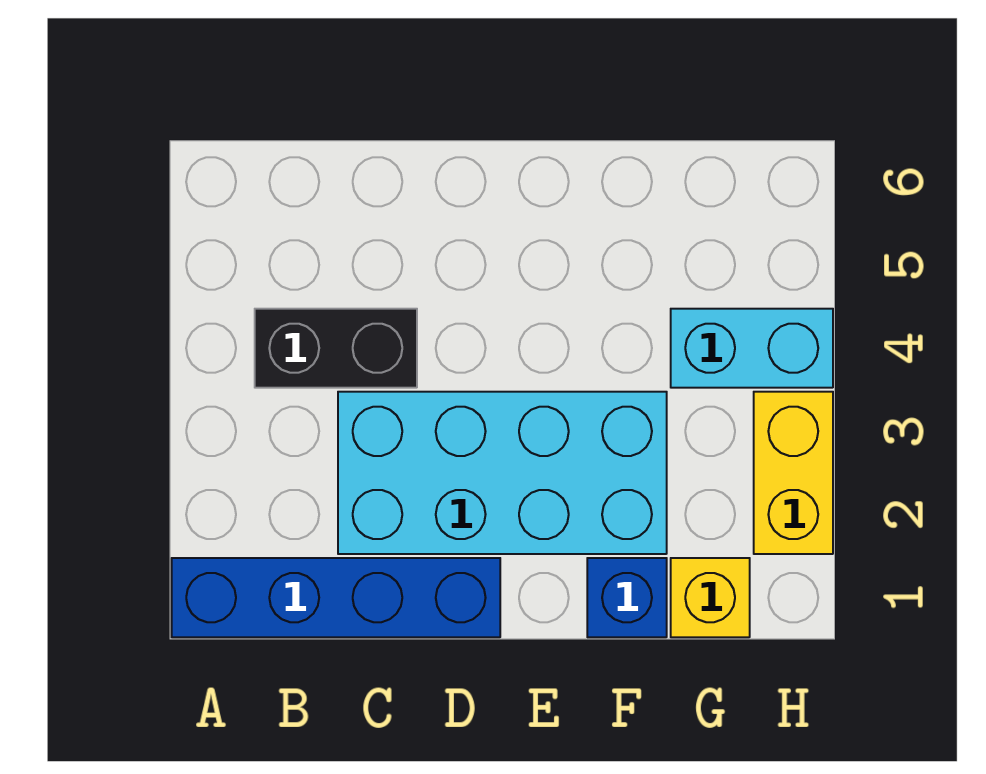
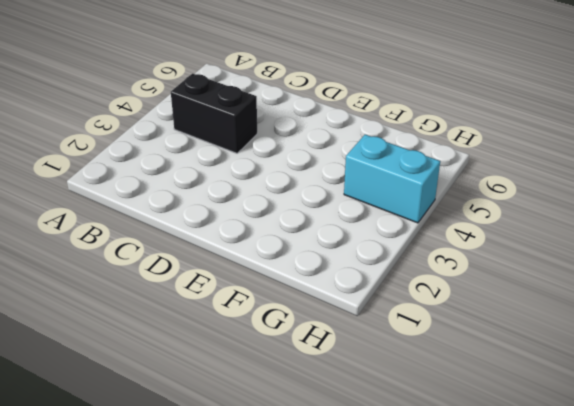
none -> blue brick A1:D1 level 1
none -> cyan brick C2:F3 level 1

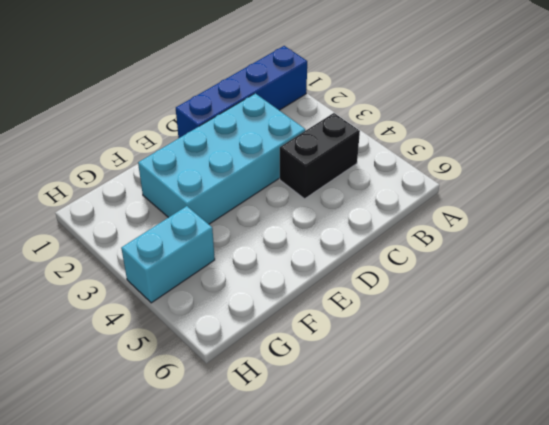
none -> blue brick F1 level 1
none -> yellow brick G1 level 1

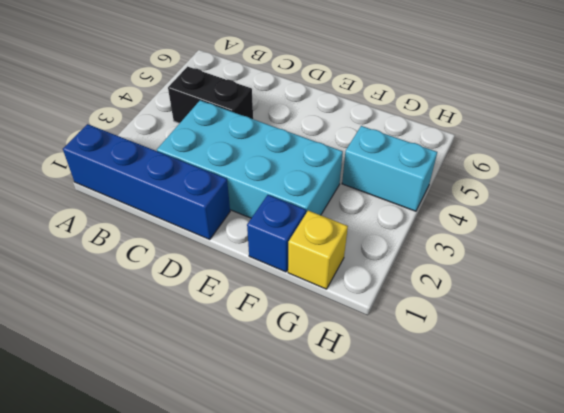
none -> yellow brick H2:H3 level 1

